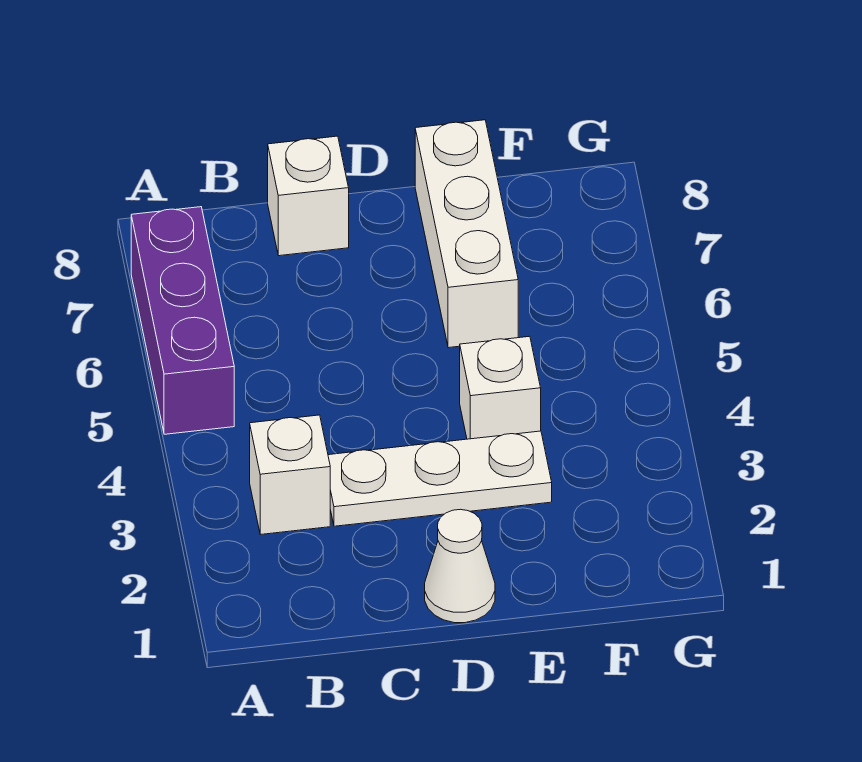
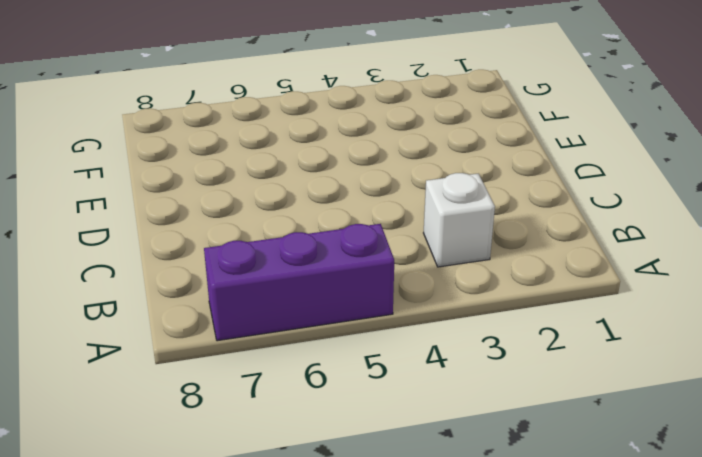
none -> white plate C3:E3 level 1
none -> white brick C8 level 1

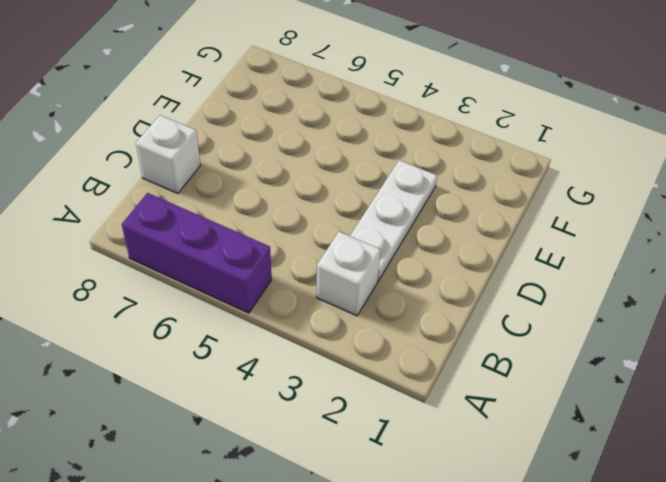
none -> white cone D1 level 1
none -> white brick E4 level 1

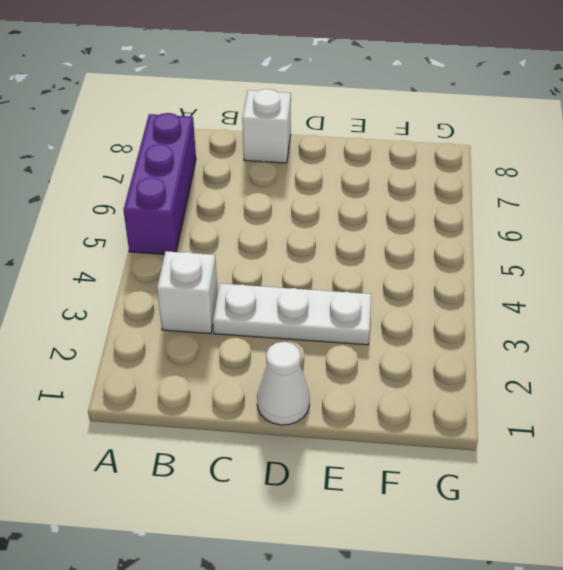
none -> white brick E4 level 1
none -> white brick E6:E8 level 1

